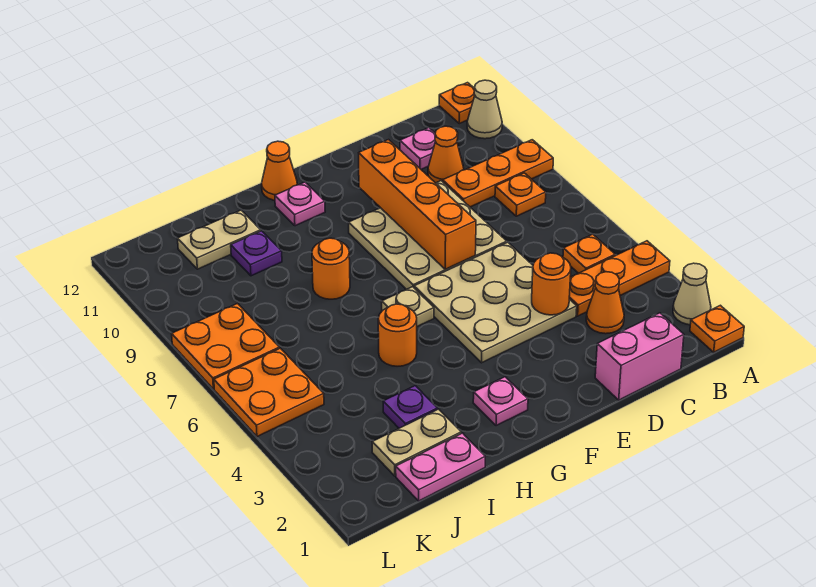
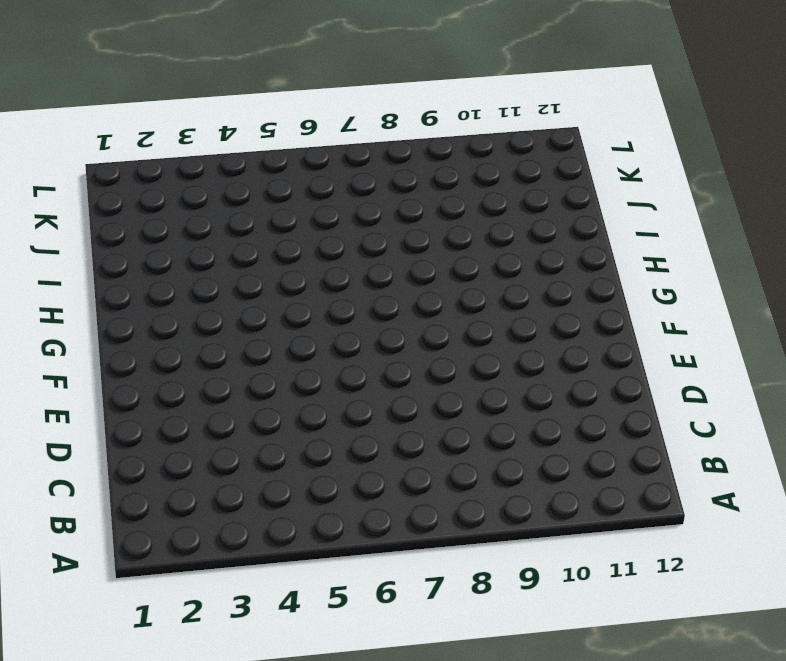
none -> orange plate A1 level 1
none -> tan cone A2 level 1
none -> orange plate A4:C4 level 1

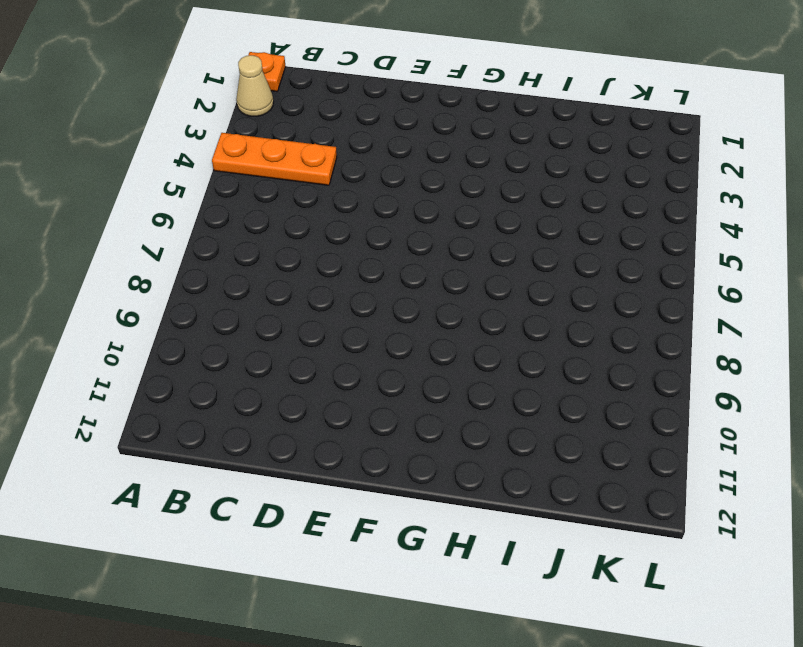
none -> orange plate A9:C9 level 1
none -> tan cone A11 level 1
none -> orange plate A12 level 1

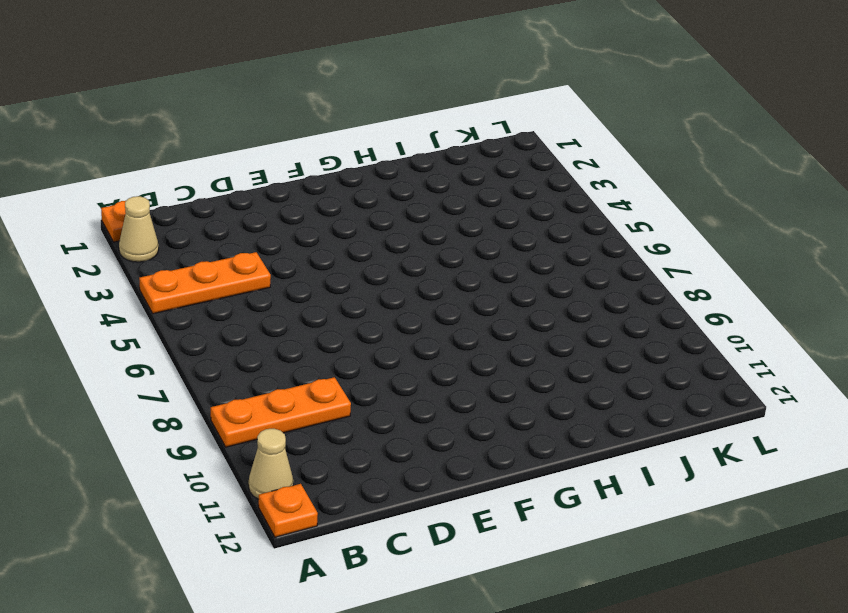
none -> orange plate B5 level 1
none -> orange plate B8 level 1
none -> pink brick C1:D1 level 1

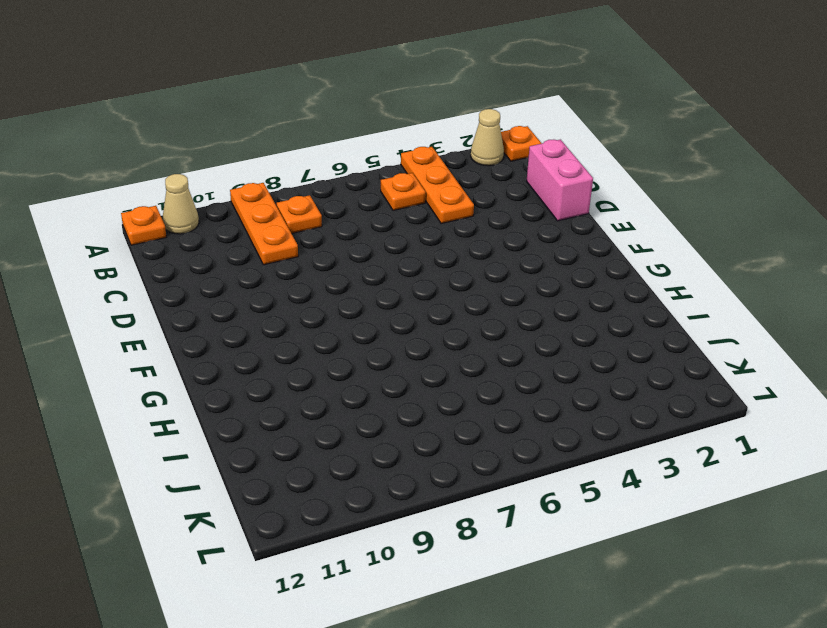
none -> orange cone C3 level 1
none -> orange cone C10 level 1
none -> pink plate C11 level 1

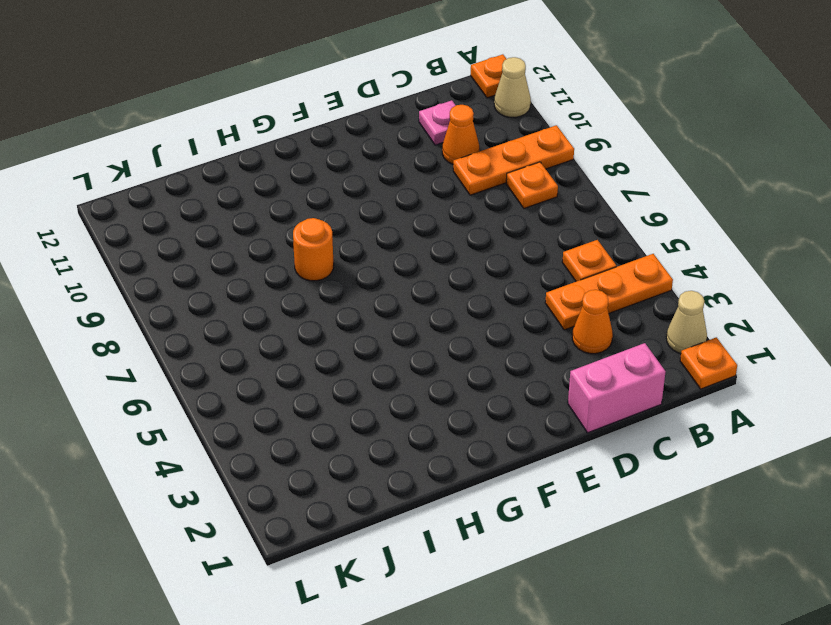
none -> tan plate D4:F6 level 1
none -> tan plate D7:F9 level 1
none -> pink plate G2 level 1

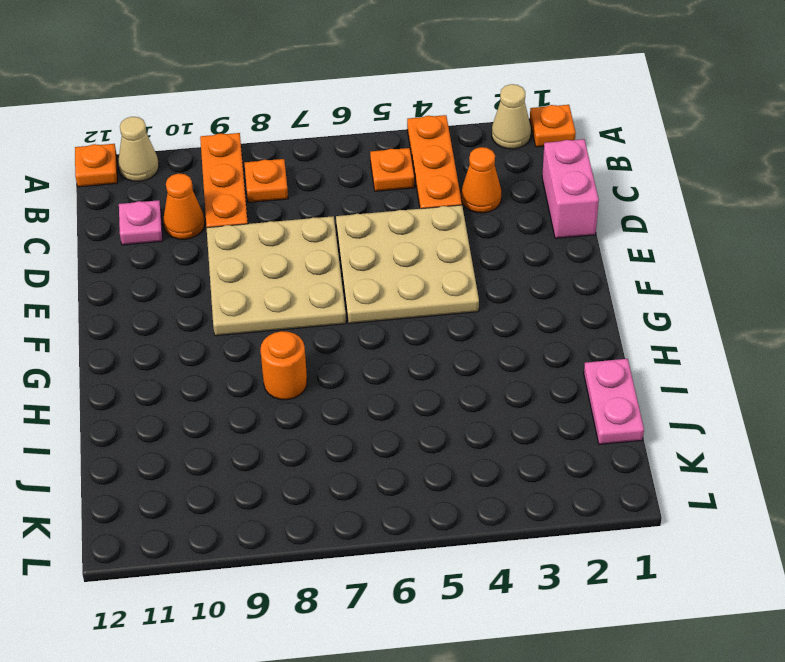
none -> pink plate G2 level 1
none -> tan plate G6 level 1
none -> pink plate G11 level 1

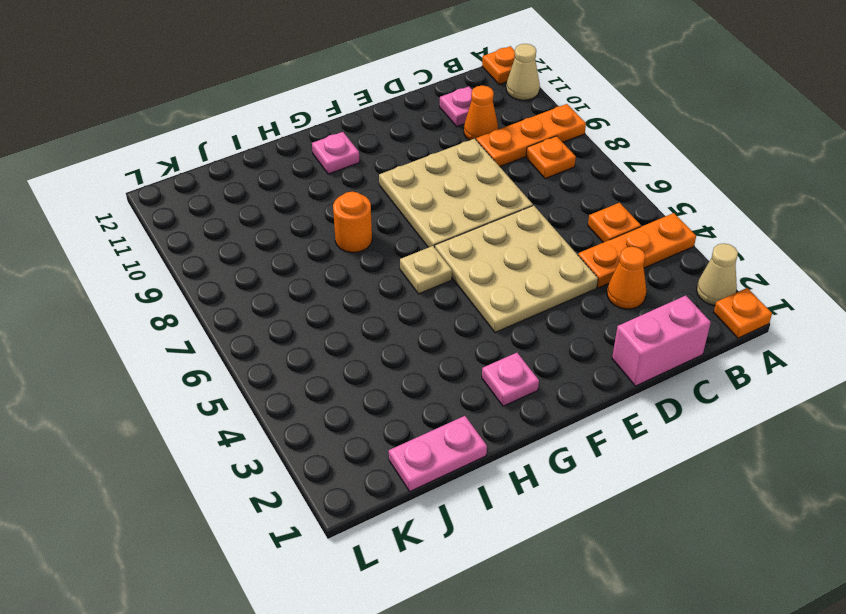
none -> orange cone G12 level 1
none -> orange round brick H5 level 1
none -> tan plate I2:J2 level 1

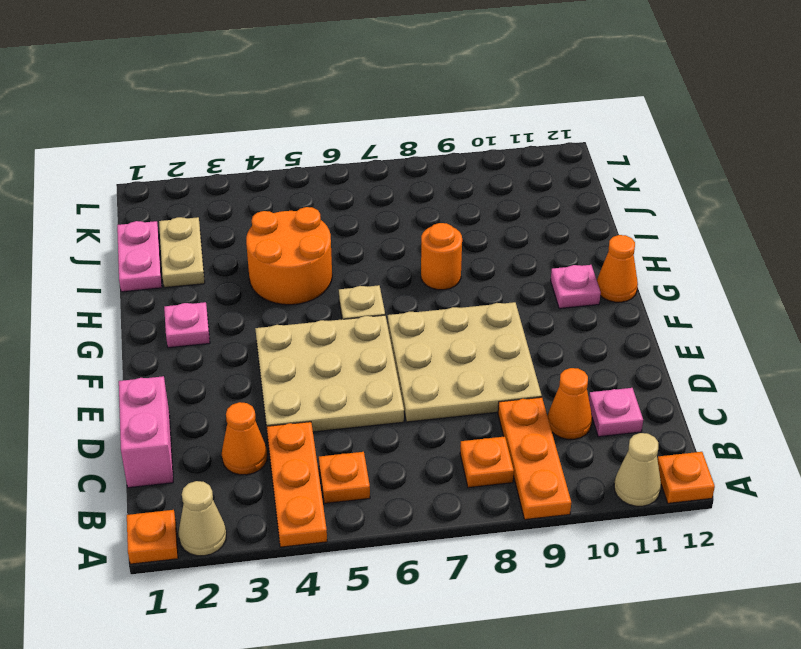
orange round brick H4:I5 level 1 -> orange round brick H5 level 1
none -> purple plate I3 level 1
none -> purple plate I10 level 1
none -> tan plate I11:J11 level 1

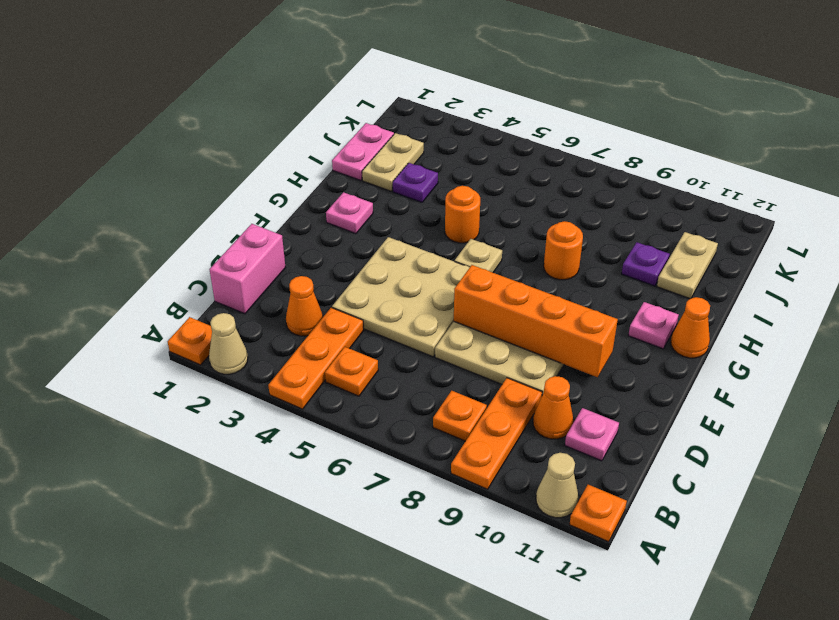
none -> orange plate K5:L6 level 1
none -> orange plate K7:L8 level 1
none -> orange round brick D4 level 2

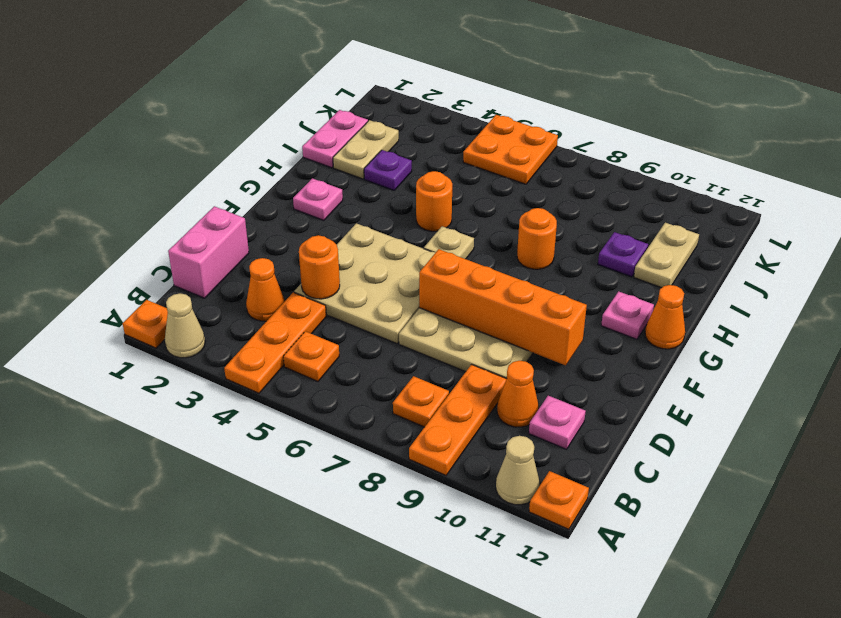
none -> orange plate K7:L8 level 1

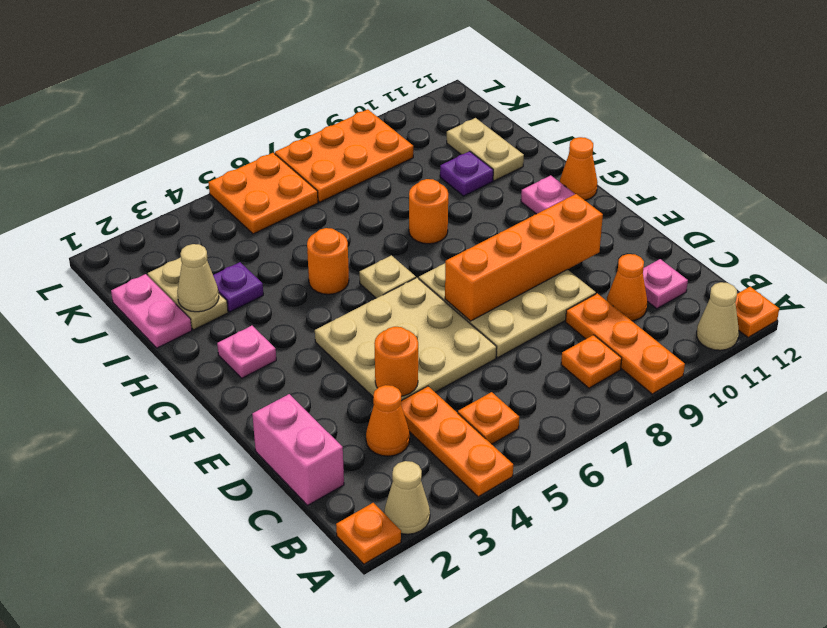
tan cone I2 level 2 -> none
orange plate K7:L9 level 1 -> orange plate K7:L8 level 1

